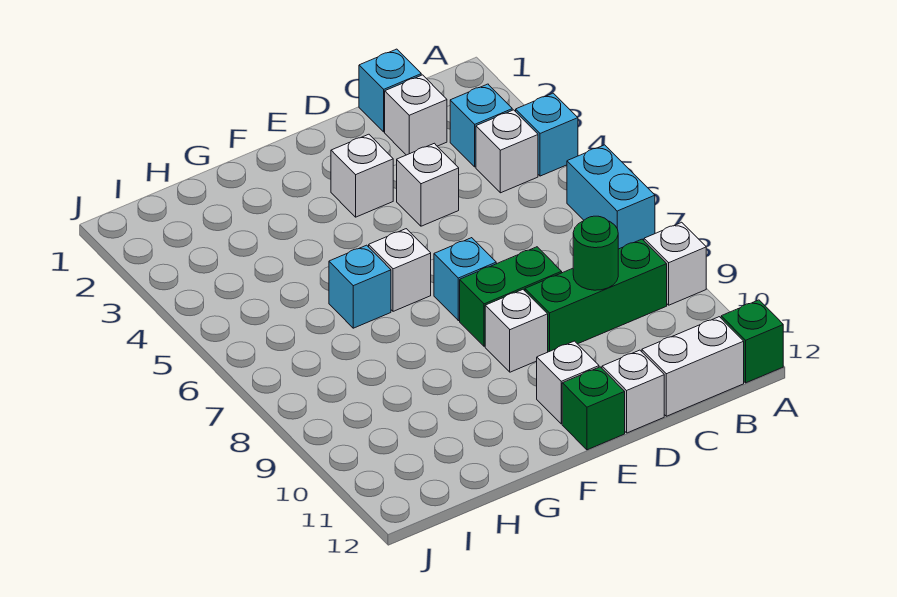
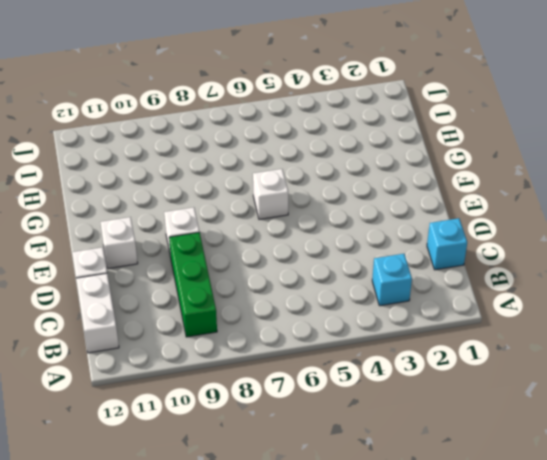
none -> cyan brick A4 level 1
none -> cyan brick A6:A7 level 1
none -> white brick A9 level 1

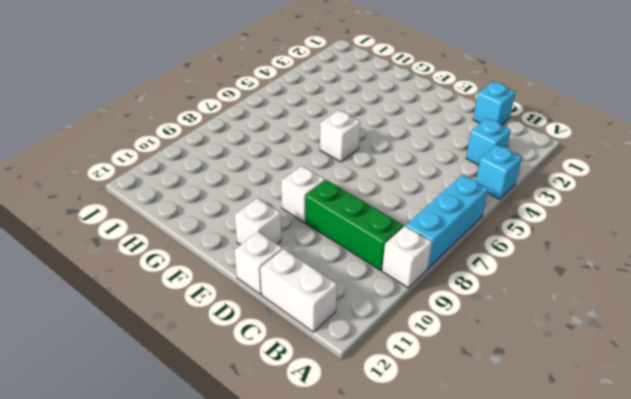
cyan brick A6:A8 level 1 -> cyan brick A6:A7 level 1
none -> green brick A12 level 1
none -> white brick B4 level 1
none -> white brick C2 level 1

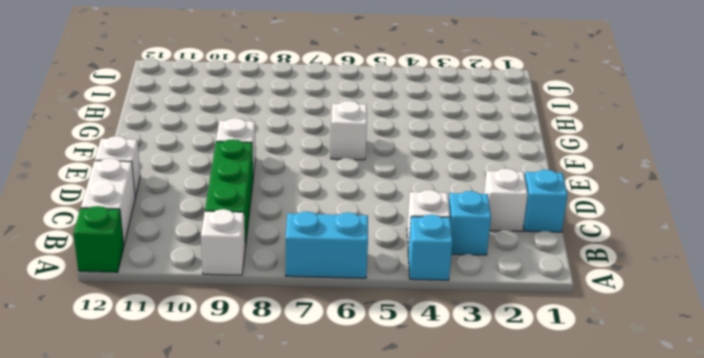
none -> white brick D4 level 1
none -> green brick D8:E8 level 1
none -> white brick E3 level 1

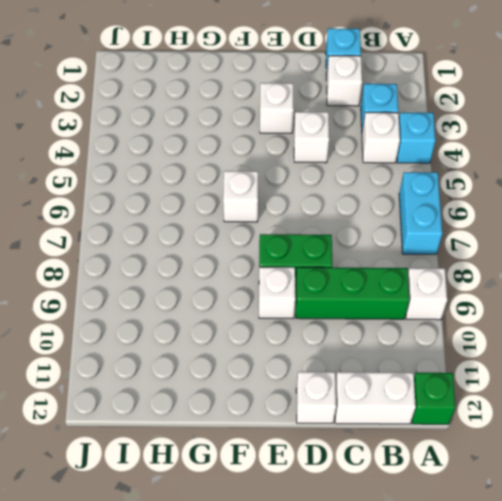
none -> cyan brick E7 level 1
none -> white brick E11 level 1
none -> green brick E12 level 1

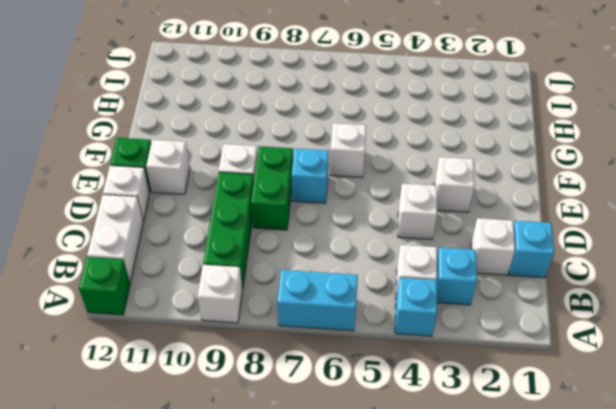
none -> cyan brick G6 level 1
none -> green round brick C9 level 2

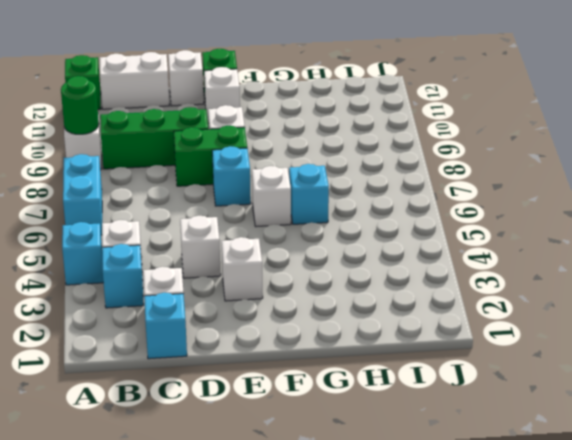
green round brick A9 level 2 -> green round brick C9 level 2

